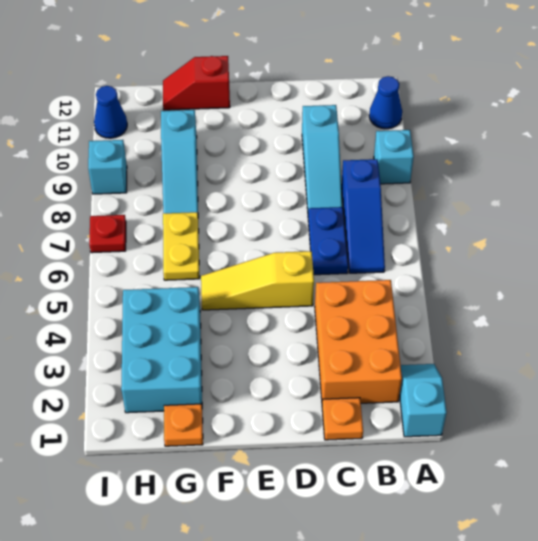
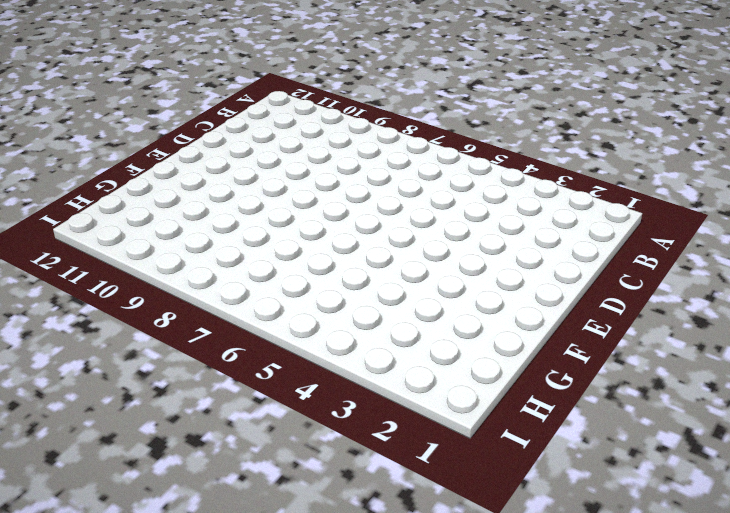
none -> cyan slope A1:A2 level 1 top 1
none -> cyan brick A9 level 1
none -> blue cone A11 level 1

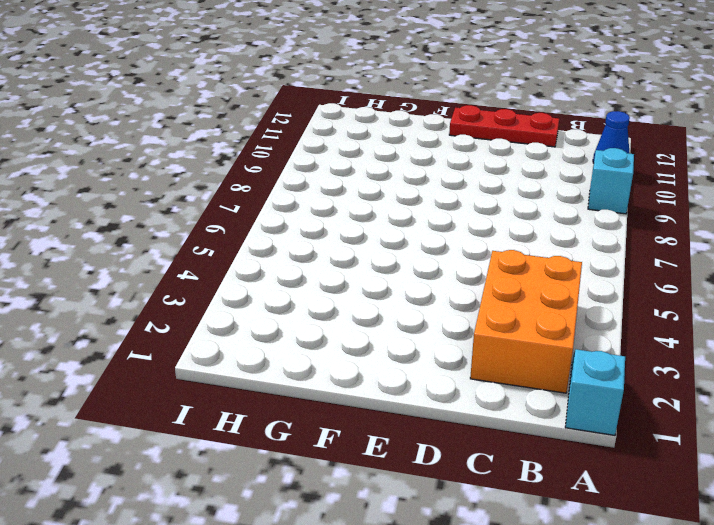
red plate C12:E12 level 1 -> none
none -> blue slope B6:B8 level 1 top 8
none -> orange plate C1 level 1
none -> blue plate C6:C7 level 1

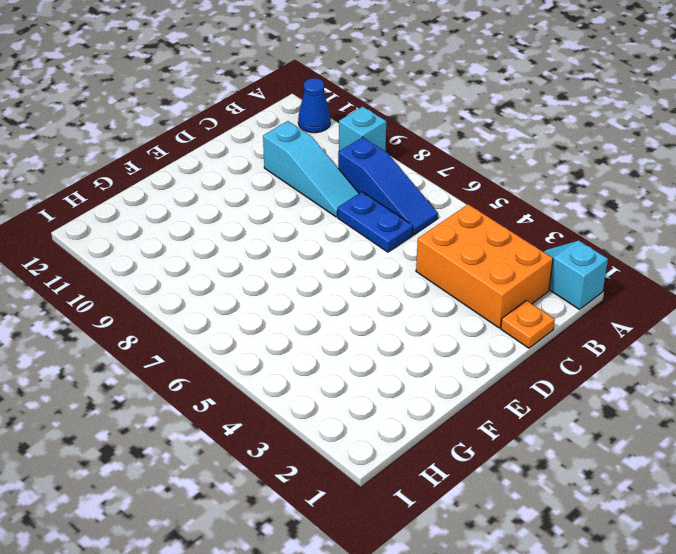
none -> yellow slope D5:F5 level 1 top D
none -> red slope F12:G12 level 1 top F
none -> orange plate G1 level 1

